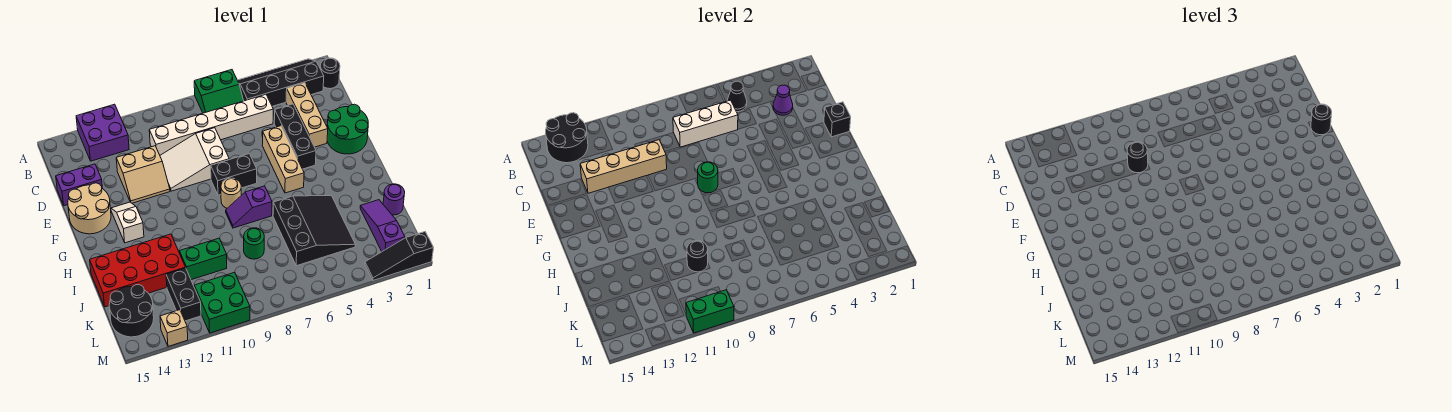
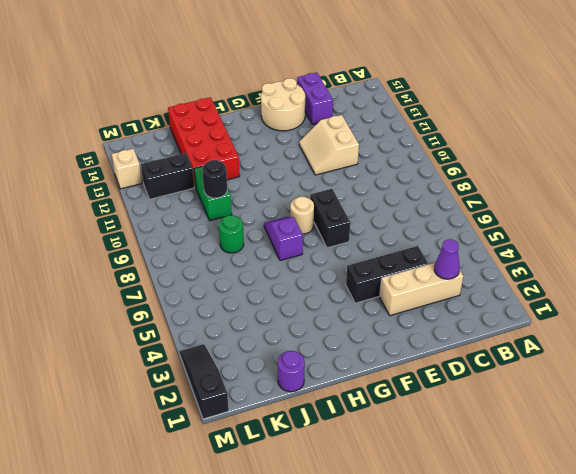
none -> black slope A2:B5 level 1 top B
none -> green slope A6:B7 level 1 top A
none -> purple brick A12:B13 level 1
none -> black round brick B1 level 1

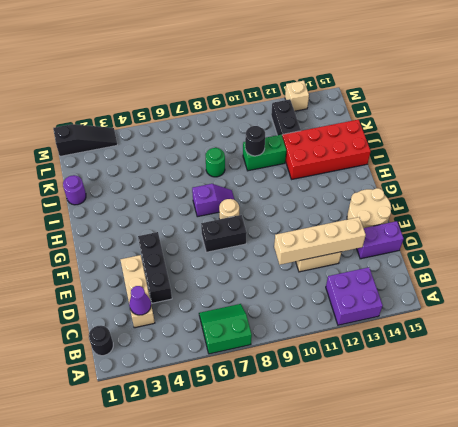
none -> black slope A2:B5 level 1 top B
none -> white brick C5:C10 level 1
none -> white slope D8:E10 level 1 top 8
none -> green round brick E1:F2 level 1

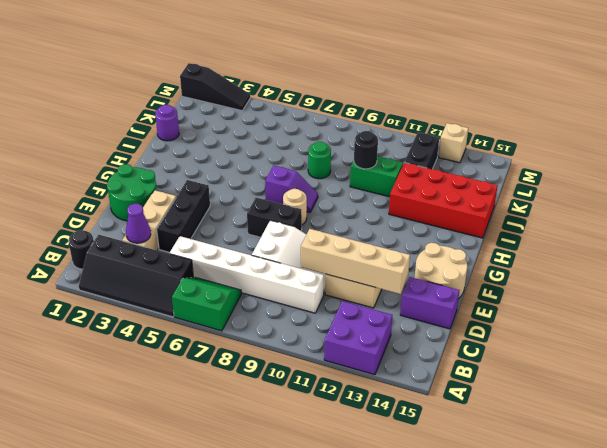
none -> tan brick E5:G5 level 1
none -> white slope F13:G13 level 1 top G
none -> black slope I4:K6 level 1 top 6
none -> purple slope J2:L2 level 1 top L

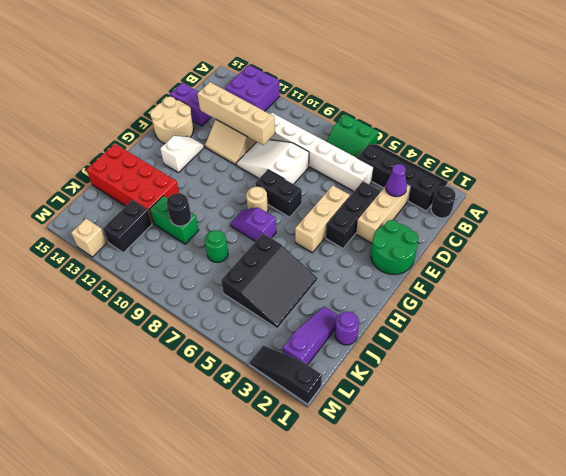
none -> black round brick K14:L15 level 1
none -> green brick L10:M11 level 1
none -> black round brick A13:B14 level 2
none -> black cone B5 level 2

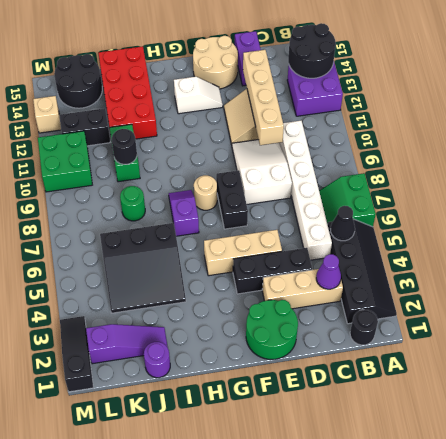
none -> white brick C6:C8 level 2
none -> black brick E1 level 2
none -> green round brick F8 level 2
none -> green brick M10:M11 level 2

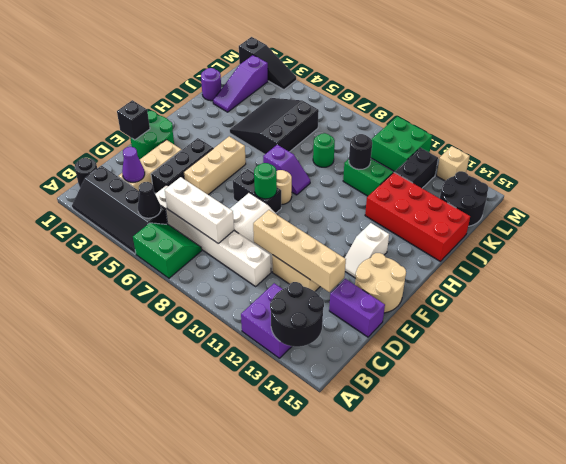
none -> green brick M10:M11 level 2
none -> black round brick D10 level 3
none -> black round brick E1 level 3

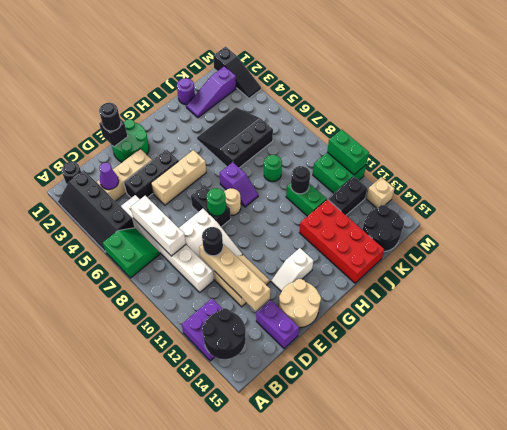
none -> black cone B5 level 2

